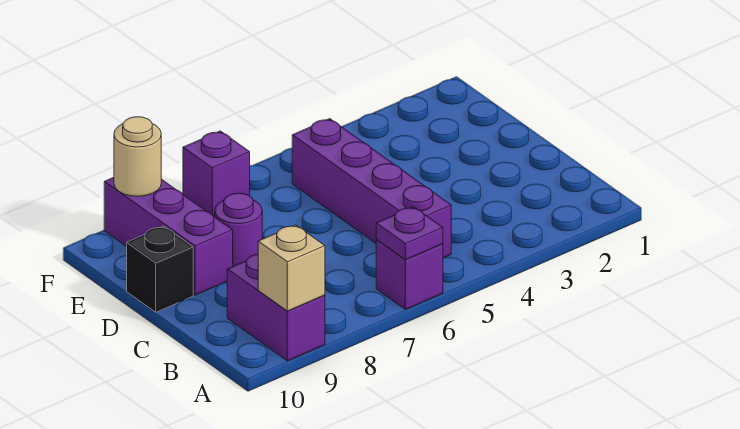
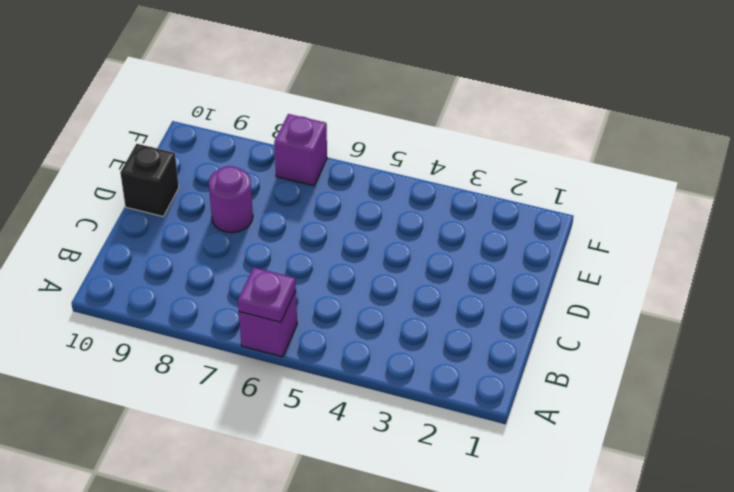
none -> purple brick A9:B9 level 1
none -> purple brick B5:E5 level 1

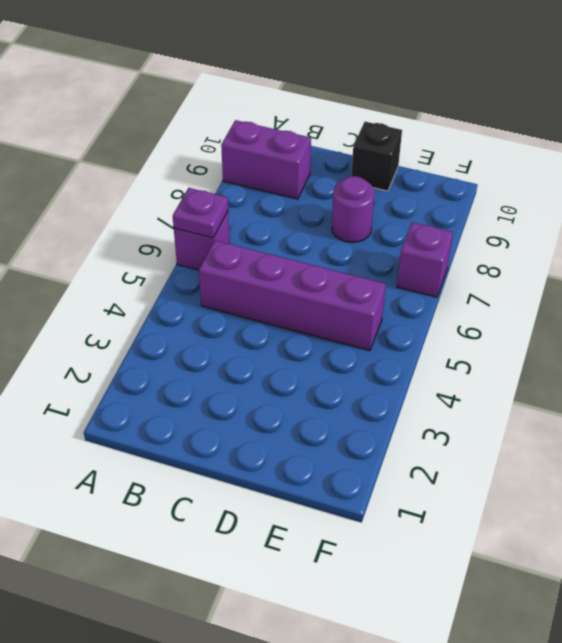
none -> purple brick D9:F9 level 1
none -> tan brick A9 level 2

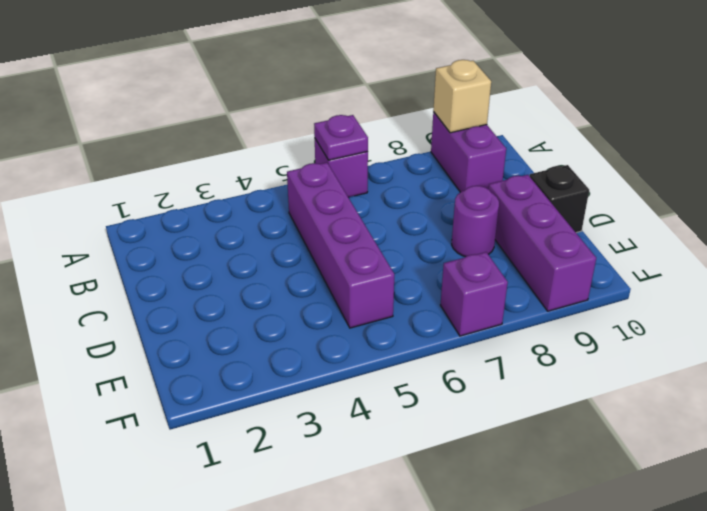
none -> tan round brick F9 level 2

